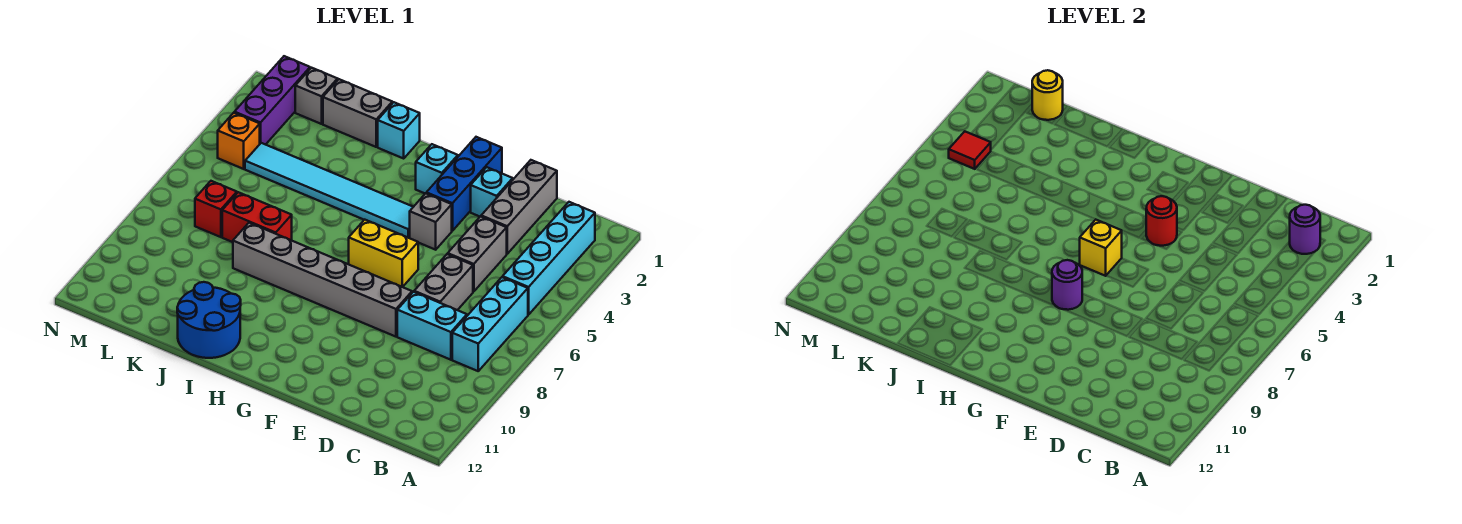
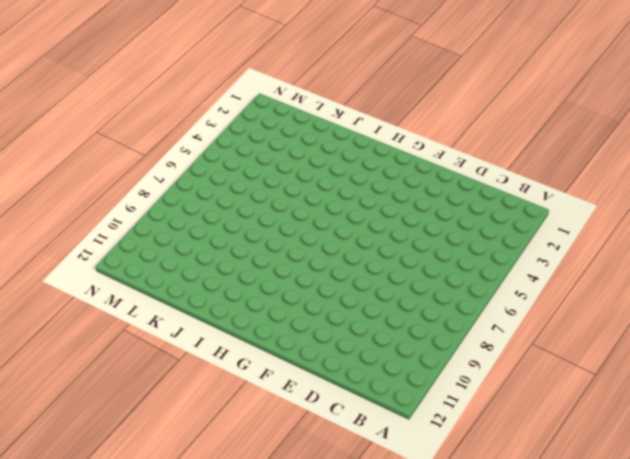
none -> cyan brick B2:B5 level 1
none -> cyan brick B6:B8 level 1
none -> cyan brick C8:D8 level 1

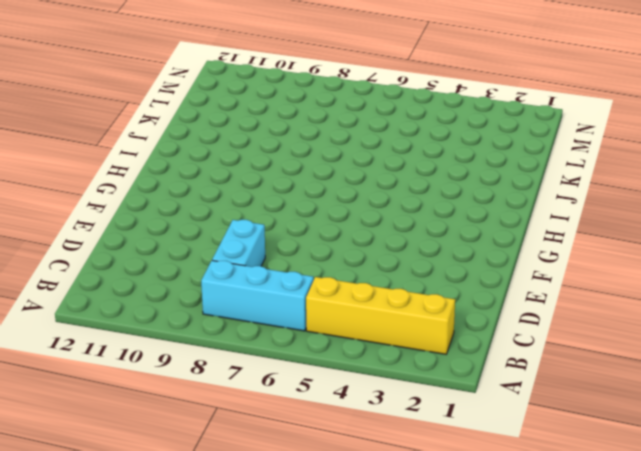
yellow brick B2:B5 level 1 -> cyan brick B2:B5 level 1
none -> grey brick D1:D3 level 1
none -> grey brick D4:D5 level 1
none -> grey brick D6:D7 level 1

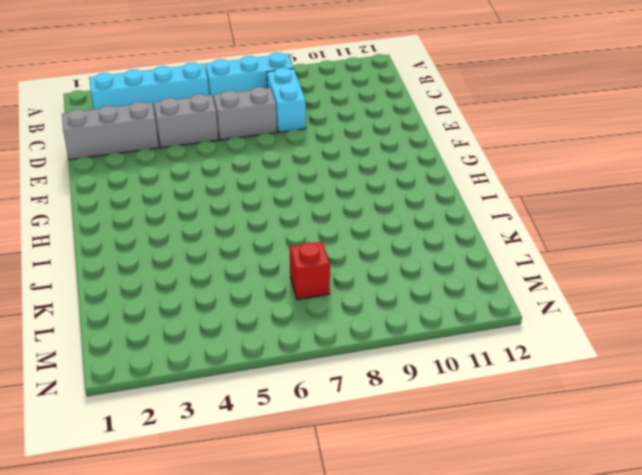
none -> cyan brick E2 level 1
none -> grey brick E8:J8 level 1
none -> blue brick F1:F3 level 1

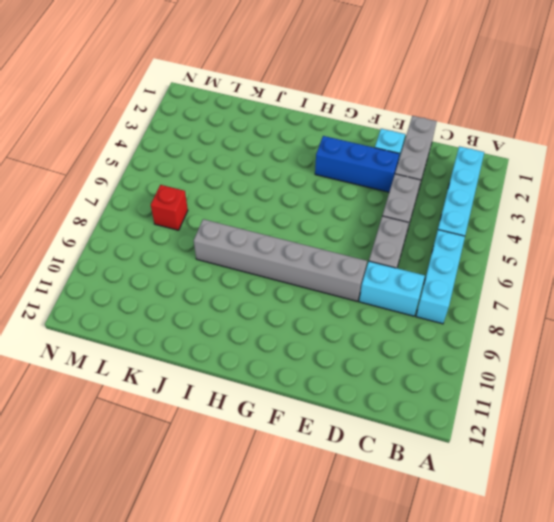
blue brick E3:G3 level 1 -> blue brick F1:F3 level 1
none -> grey brick F4 level 1
none -> yellow brick F6:G6 level 1
none -> cyan brick G2 level 1

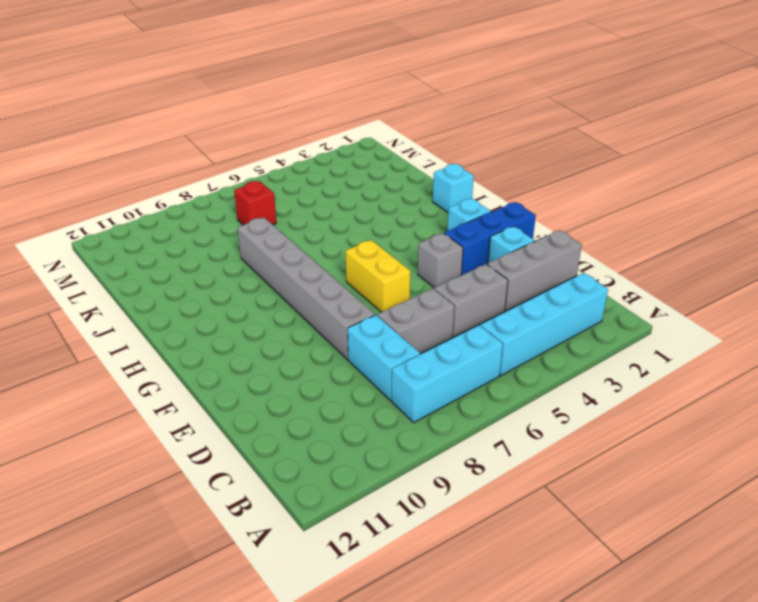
none -> cyan tile G4:L4 level 1
none -> blue round brick I11:J12 level 1
none -> grey brick J1:K1 level 1

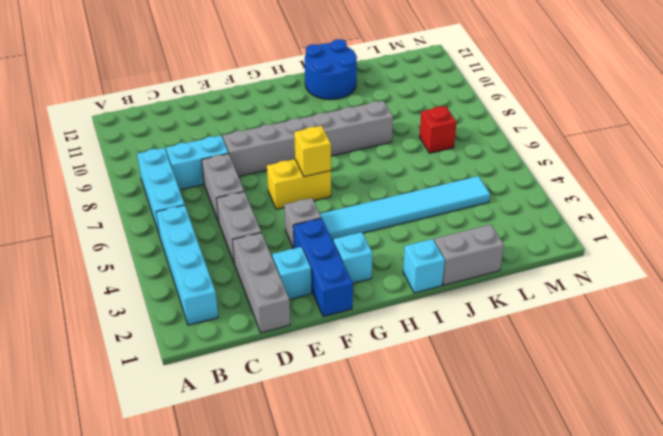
none -> red brick J7:K7 level 1
none -> grey brick L1 level 1
none -> purple brick M1:M3 level 1

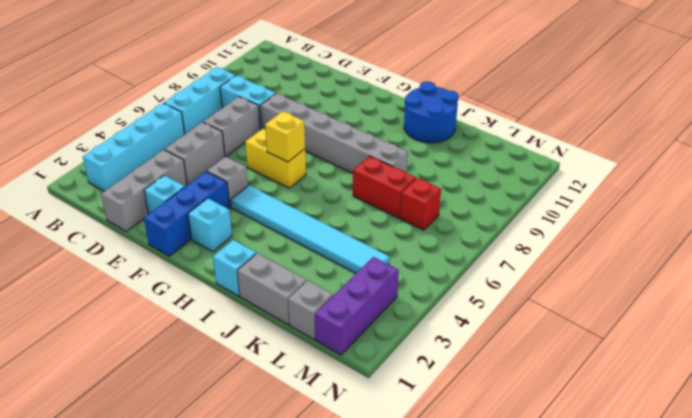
none -> orange brick M4 level 1
none -> purple round brick B2 level 2
none -> red round brick F4 level 2

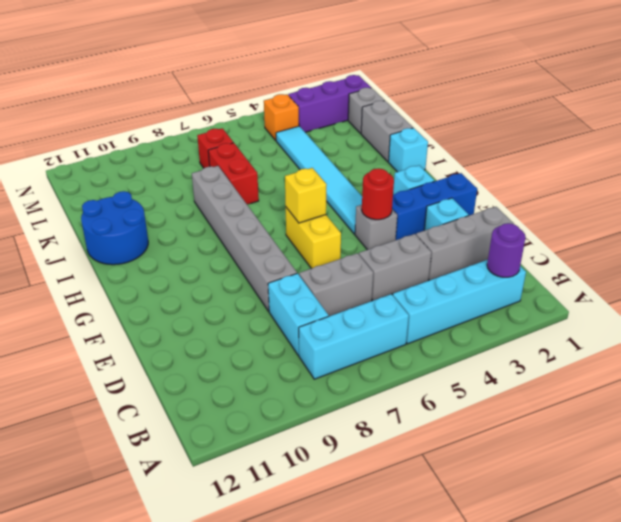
none -> purple round brick G8 level 2
none -> yellow round brick L1 level 2
none -> red tile M4 level 2

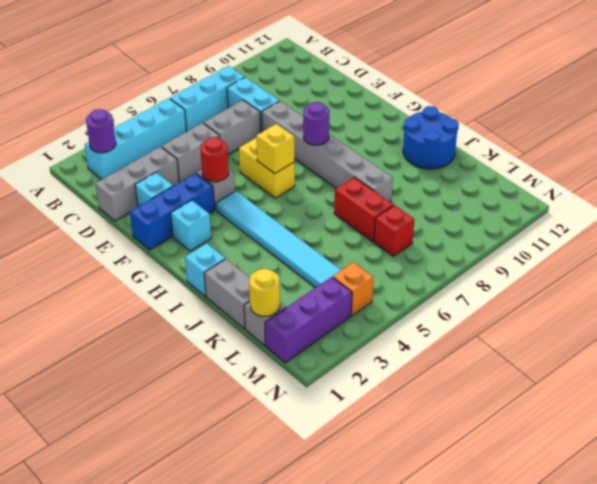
none -> red tile M4 level 2

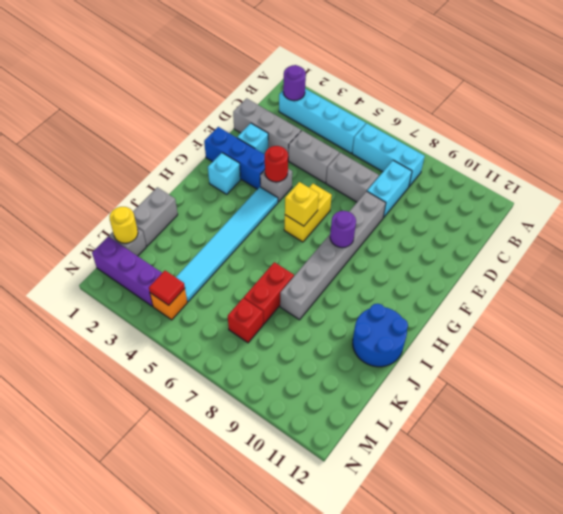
none -> cyan brick I1 level 1

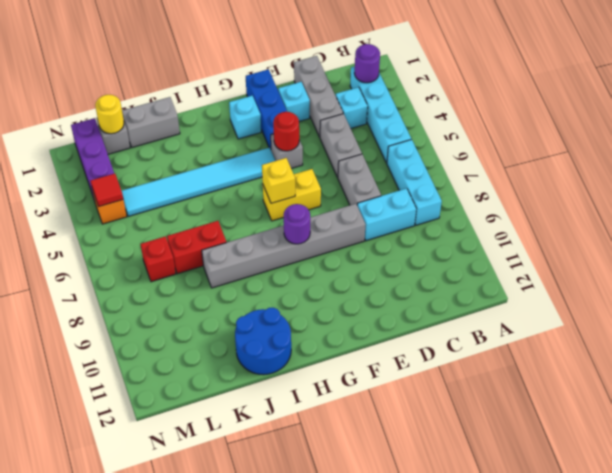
cyan brick C3 level 1 -> cyan brick I1 level 1

